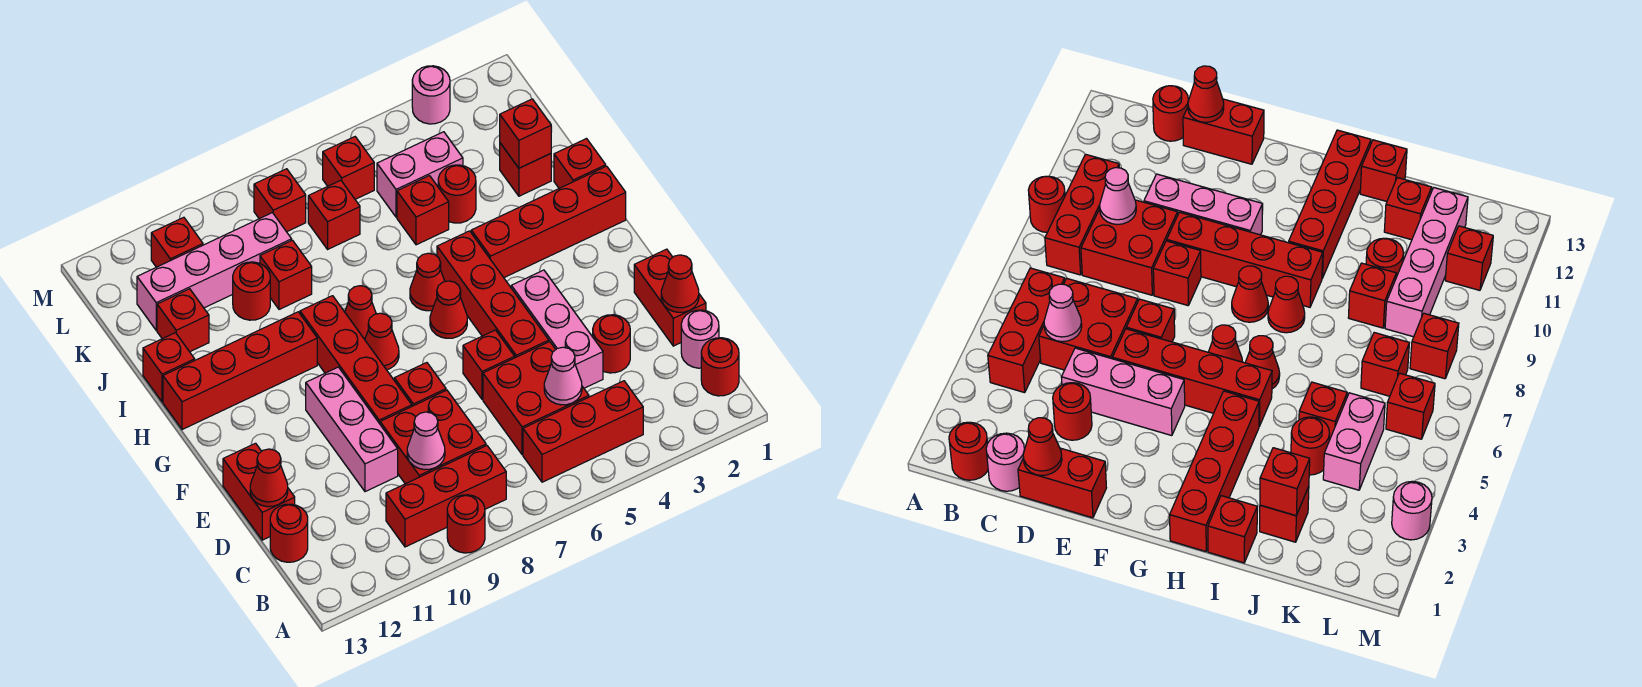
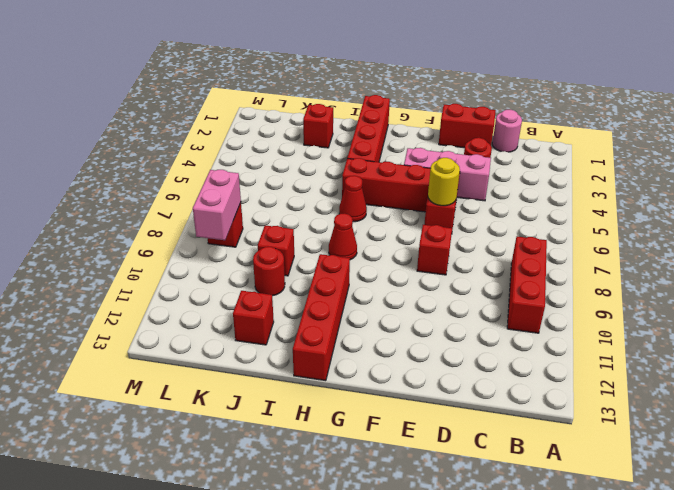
yellow round brick E6 level 2 -> none
pink brick L8:L9 level 2 -> pink brick K4:K5 level 1
none -> red round brick A9 level 1
none -> red round brick B1 level 1
none -> red brick B4:B6 level 1
none -> red brick C5:D6 level 1

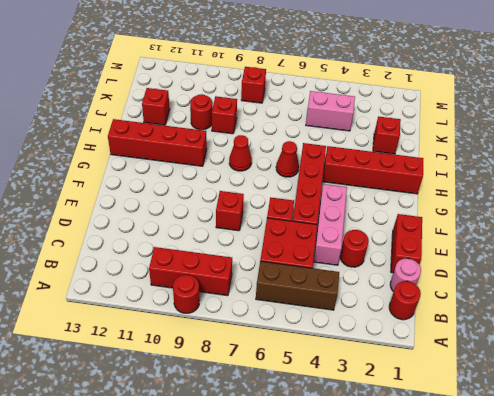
brown brick B4:B6 level 1 -> red brick B4:B6 level 1
none -> red brick C8:D9 level 1
none -> red round brick C13 level 1
none -> pink brick D10:F10 level 1
none -> red brick D13:E13 level 1

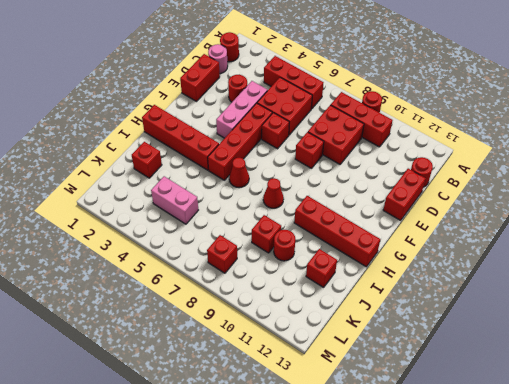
none -> pink brick D10:F10 level 1
none -> red brick E9:H9 level 1
none -> red cone G6 level 1
none -> red cone G8 level 1

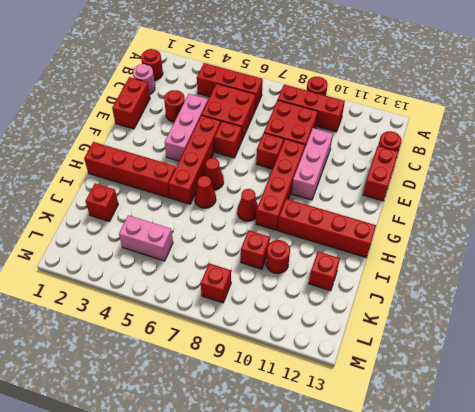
none -> red cone G8 level 1
none -> red brick I1 level 1
none -> red brick I13 level 1
none -> red round brick J4 level 1

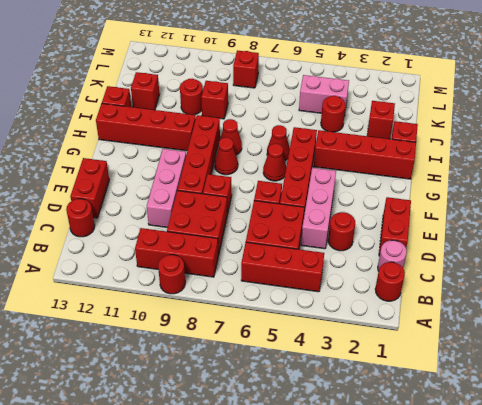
none -> red brick J5 level 1
none -> red brick K7 level 1
none -> pink brick K9:K12 level 1
none -> red brick L6 level 1

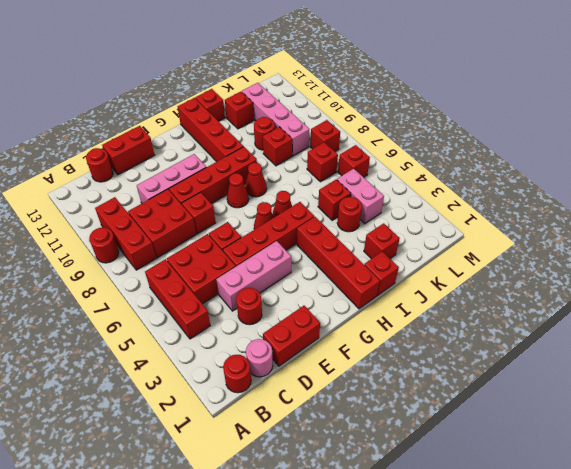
none -> red brick L11 level 1
none -> pink round brick M3 level 1
none -> pink cone C5 level 2
none -> pink cone C9 level 2

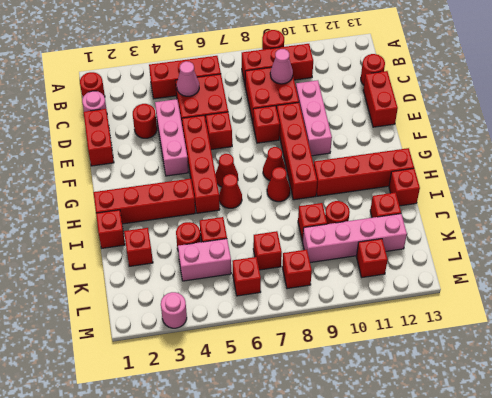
none -> red cone D1 level 2
none -> red cone D13 level 2
none -> red brick J2 level 2

